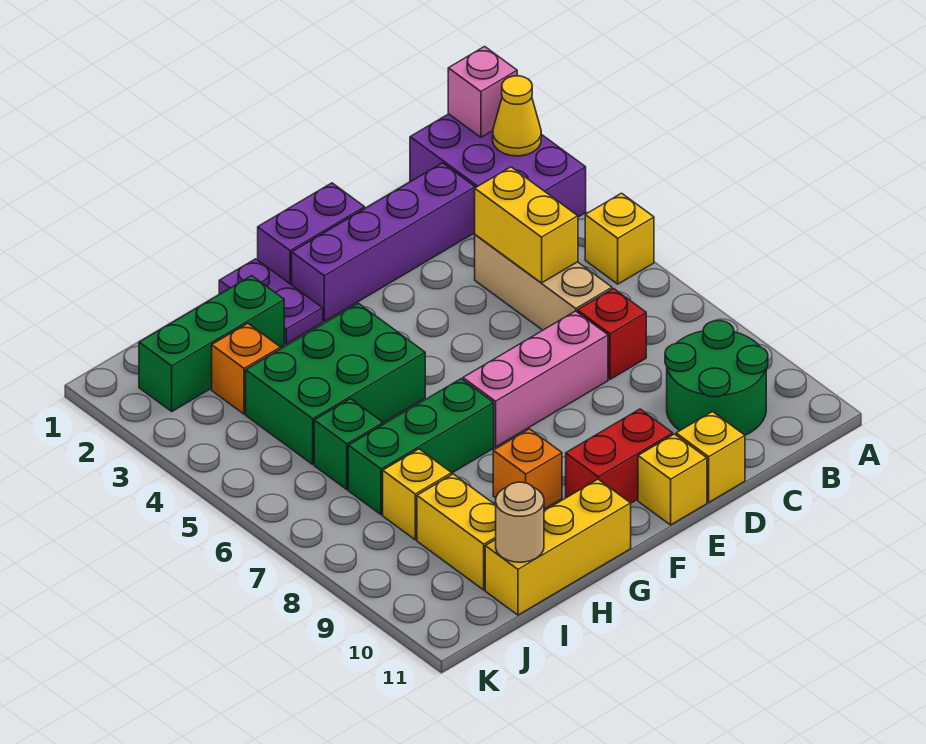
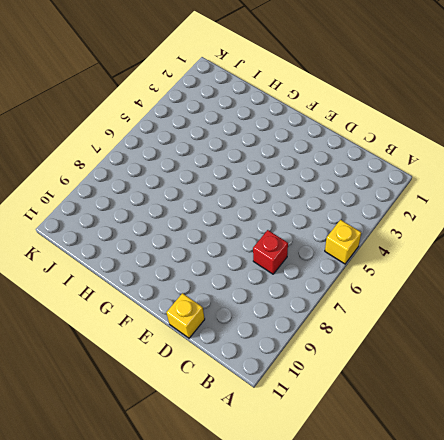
none -> purple brick A1:B3 level 1
none -> green round brick B9:C10 level 1
none -> purple brick C2:F2 level 1

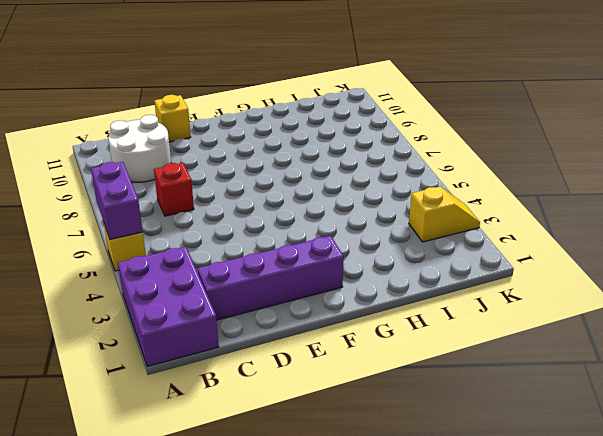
purple brick A5:A6 level 2 -> purple brick E1:F1 level 1
white round brick B9:C10 level 1 -> green round brick B9:C10 level 1
yellow slope J3:K3 level 1 top J -> none
none -> tan brick C4:C6 level 1
none -> pink brick D7:F7 level 1
none -> red brick E10:F10 level 1

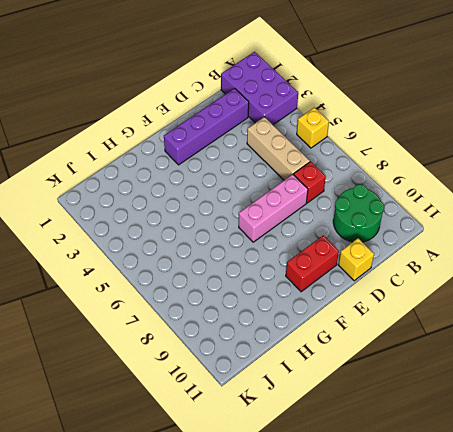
none -> purple brick E1:F1 level 1
none -> yellow brick E11 level 1
none -> purple plate G1:G2 level 1

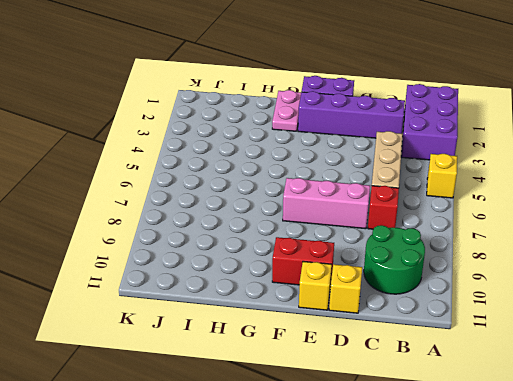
pink plate G1:G2 level 1 -> purple plate G1:G2 level 1
none -> green brick G4:I5 level 1
none -> green brick G7:I7 level 1
none -> orange brick G9 level 1

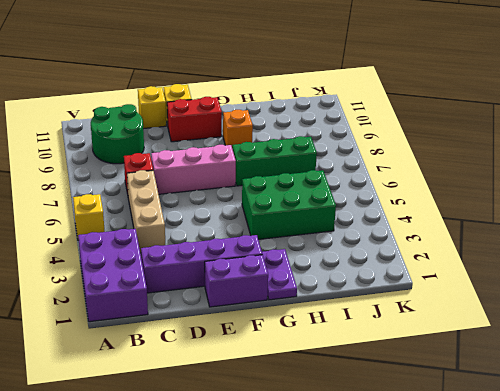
none -> yellow brick G11:I11 level 1
none -> green brick H2:J2 level 1
none -> orange brick I3 level 1

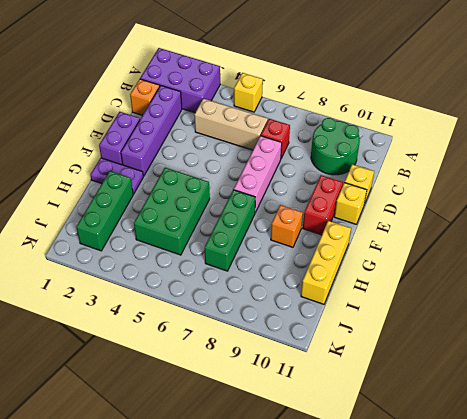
orange brick C1 level 1 -> orange brick I3 level 1
none -> green brick I6 level 1
none -> yellow brick I8 level 1
none -> yellow brick I9:I10 level 1

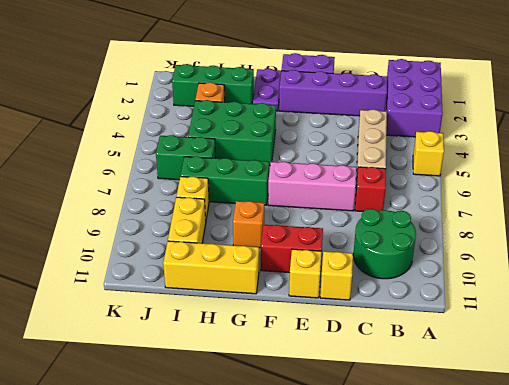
green brick I6:J6 level 1 -> green brick I6 level 1
none -> pink brick A1 level 2
none -> yellow cone A2 level 2
none -> yellow brick C4:C5 level 2

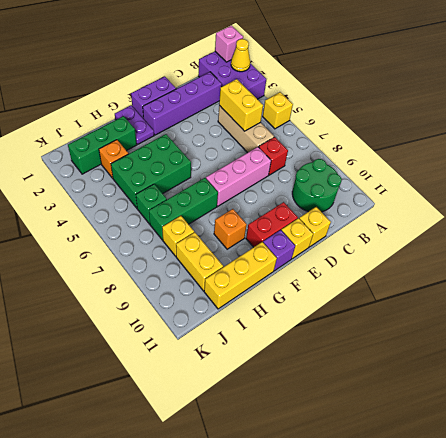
purple brick F11 level 1 -> none
none -> tan round brick I11 level 2

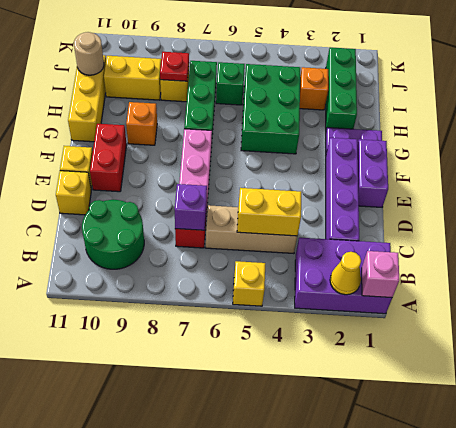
purple brick C7 level 2 -> none
red plate I8 level 2 -> none

